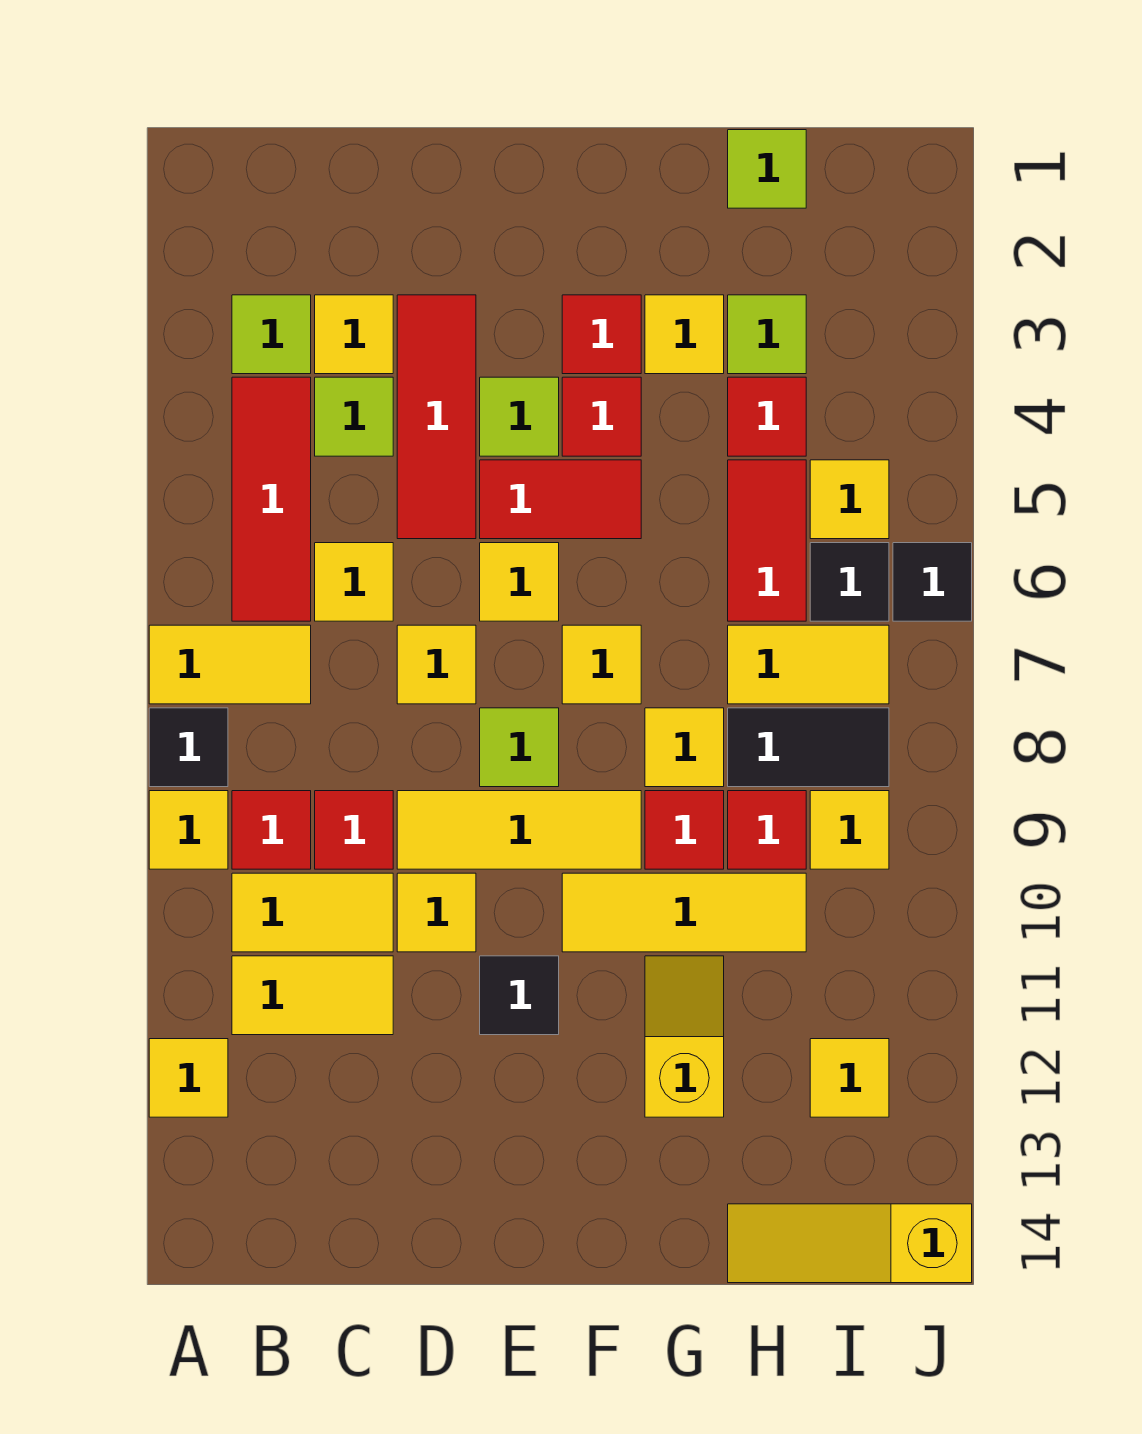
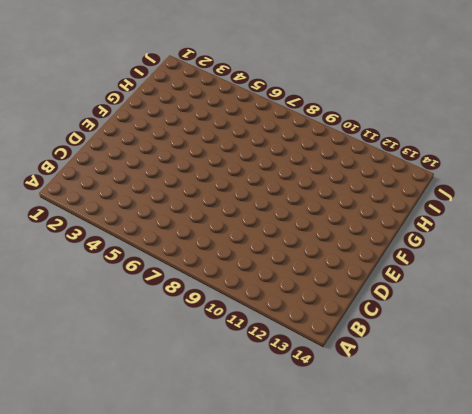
none -> yellow tile A7:B7 level 1
none -> black tile A8 level 1
none -> yellow tile A9 level 1
none -> yellow tile A12 level 1

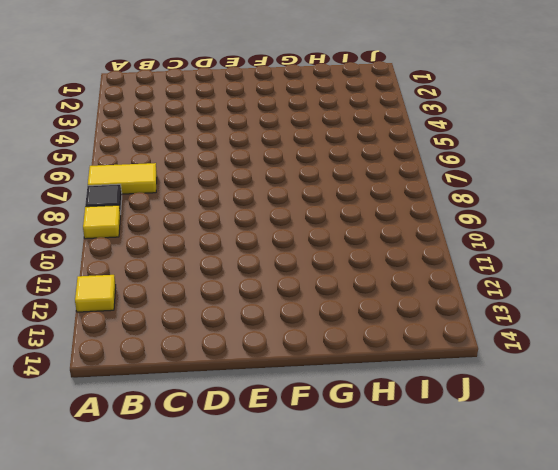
none -> lime tile B3 level 1
none -> red tile B4:B6 level 1
none -> red tile B9 level 1
none -> yellow tile B10:C10 level 1

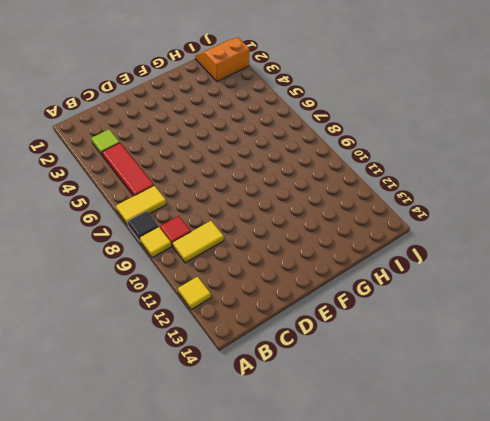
orange slope I1:J2 level 1 top 2 -> none
none -> yellow tile B11:C11 level 1
none -> yellow tile C3 level 1
none -> lime tile C4 level 1
none -> yellow tile C6 level 1

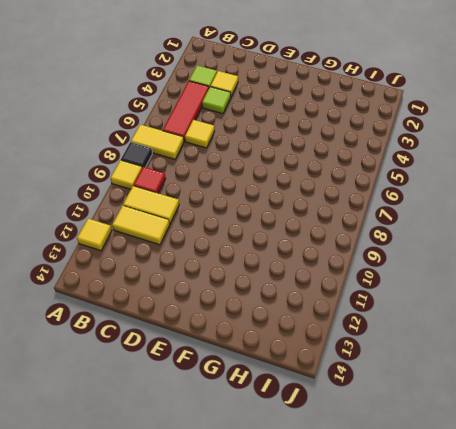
none -> red tile C9 level 1
none -> red tile D3:D5 level 1
none -> yellow tile D7 level 1
none -> yellow tile D9:F9 level 1

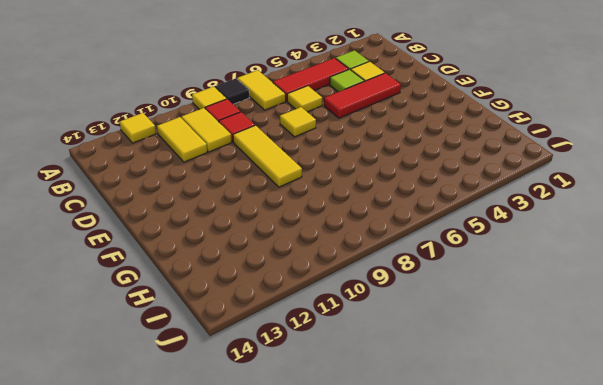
none -> yellow tile D10 level 1
none -> lime tile E4 level 1
none -> red tile E5:F5 level 1
none -> yellow tile E6 level 1

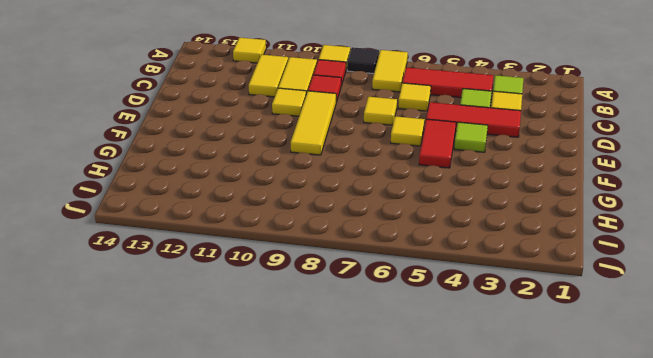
none -> lime tile E8 level 1
none -> black tile E11 level 1
none -> red tile F3 level 1
none -> red tile F4 level 1

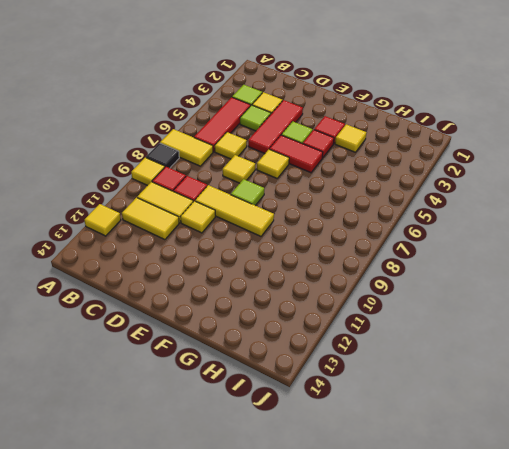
none -> black tile E11 level 1
none -> yellow tile F7 level 1
none -> yellow tile F10:H10 level 1
none -> yellow tile G8 level 1

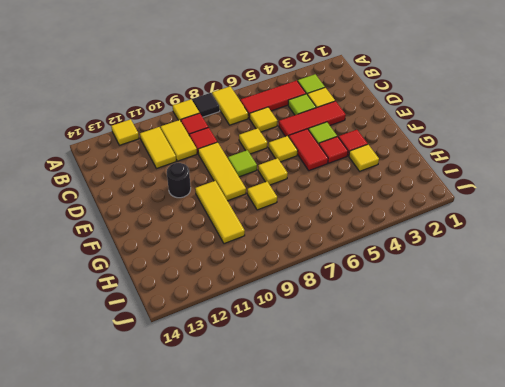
black round brick E11 level 1 -> black tile E11 level 1
none -> yellow tile D10 level 1
none -> red tile G9 level 1
none -> yellow slope G11:G12 level 1 top 12
none -> lime tile H1 level 1

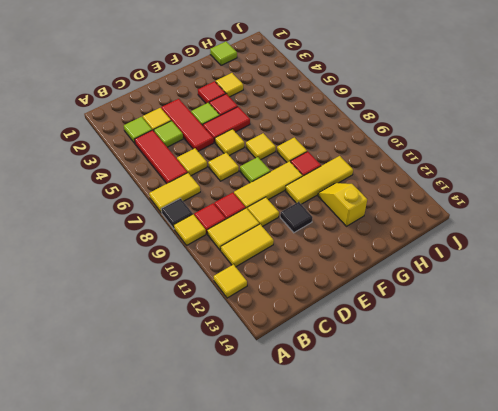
none -> lime tile H3 level 1
none -> red tile H4 level 1
none -> red tile H5:H6 level 1
none -> yellow tile H7:I7 level 1

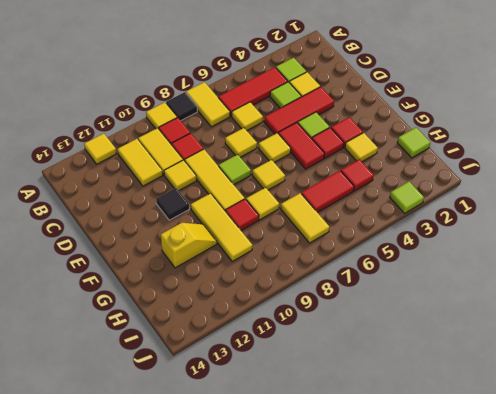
lime tile J3 level 1 -> lime tile H3 level 1
none -> black tile H8:I8 level 1
none -> red tile H9 level 1
none -> yellow slope H14:J14 level 1 top J
none -> yellow tile I5 level 1

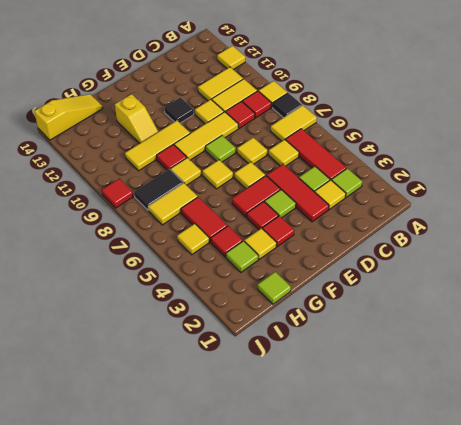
red tile J9 level 1 -> red tile H9 level 1
none -> black tile I6 level 1
none -> yellow tile I9 level 1
none -> yellow tile I12 level 1
none -> black tile J6 level 1

